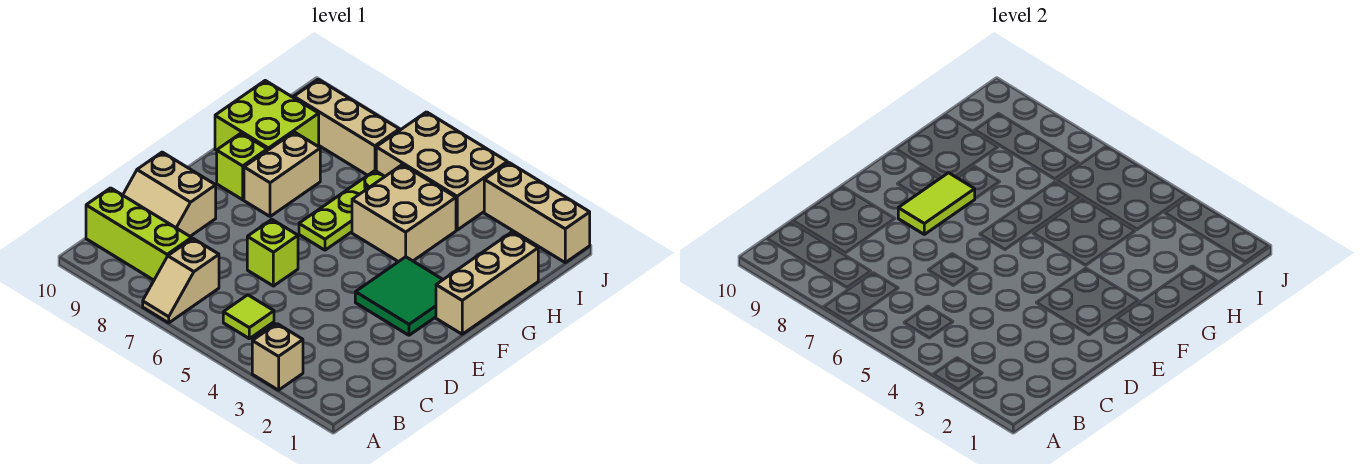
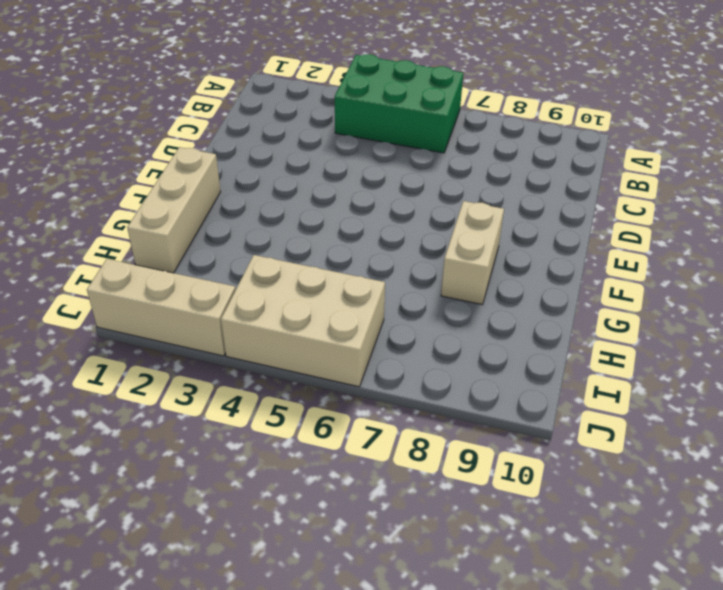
green brick A4:B6 level 1 -> lime tile B5 level 1
none -> tan brick A3 level 1
none -> tan slope A7:B7 level 1 top B
none -> lime brick B8:B10 level 1

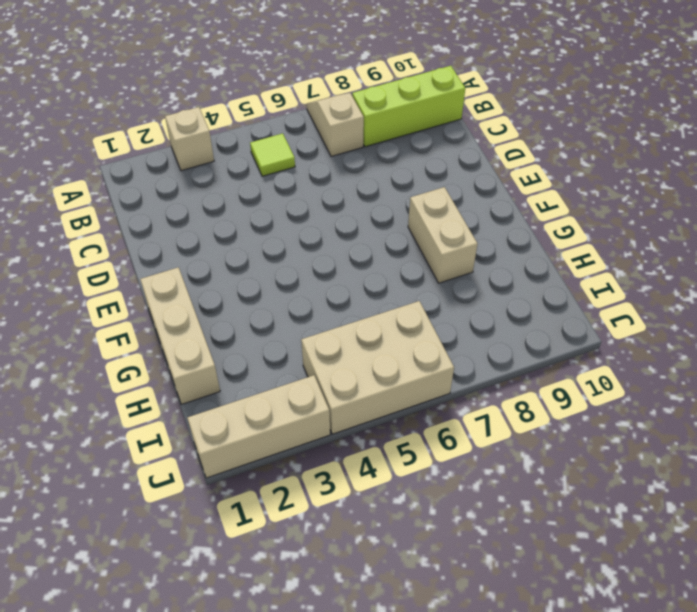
none -> tan slope C9:D10 level 1 top D
none -> lime brick D6 level 1
none -> green tile E2:F3 level 1

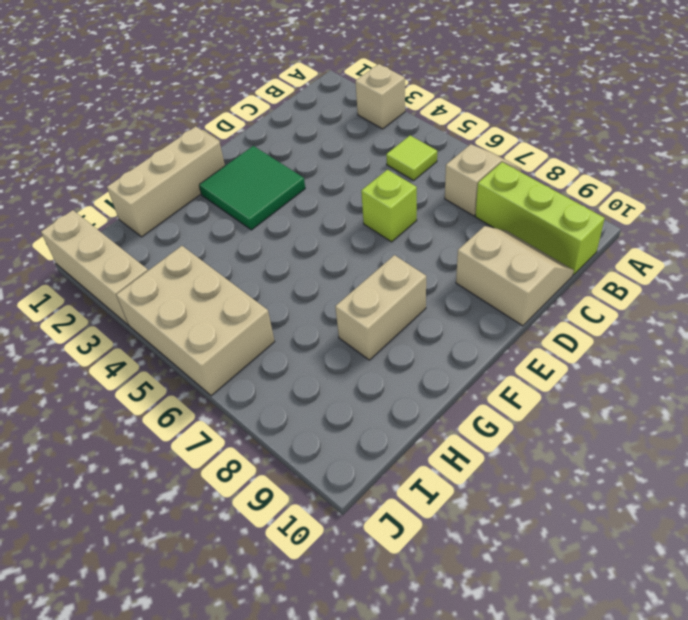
none -> lime plate F6:H6 level 1
none -> lime brick F9 level 1
none -> tan brick G4:H5 level 1

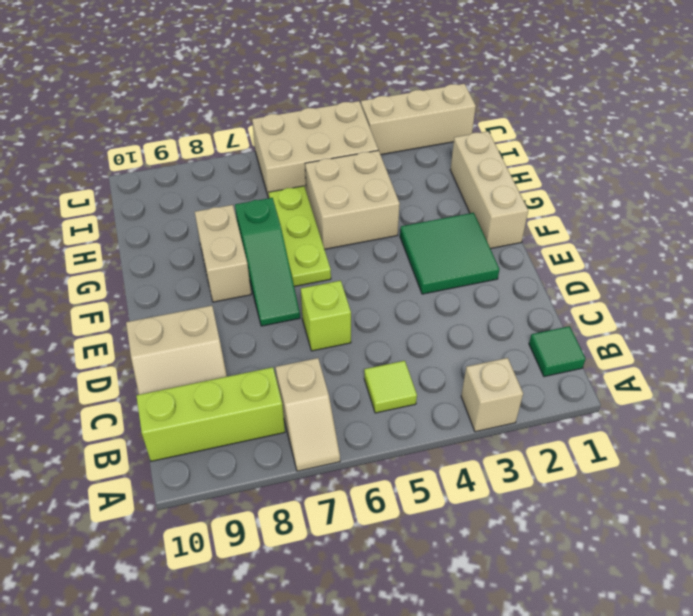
green tile B1 level 1 -> none
green slope E7:G7 level 1 top G -> none
none -> lime brick F9 level 1
none -> lime brick G9:H10 level 1
none -> tan brick I7:I9 level 1

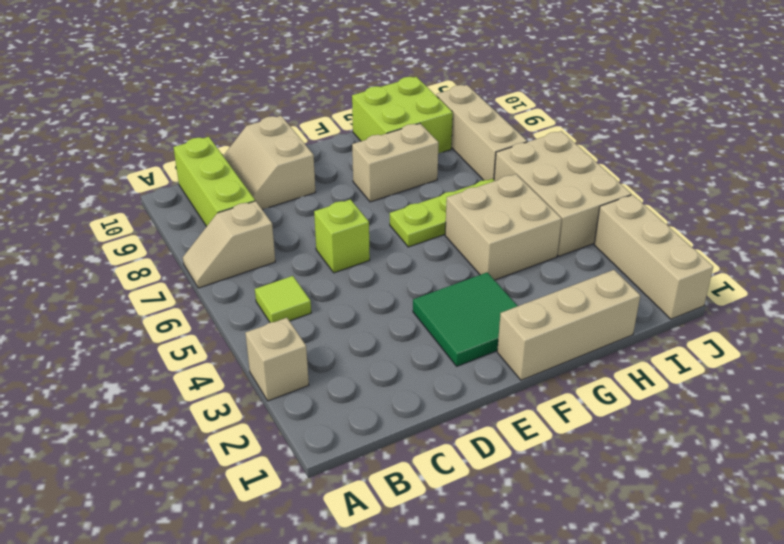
none -> lime brick F9 level 1
none -> lime tile E8:F8 level 2

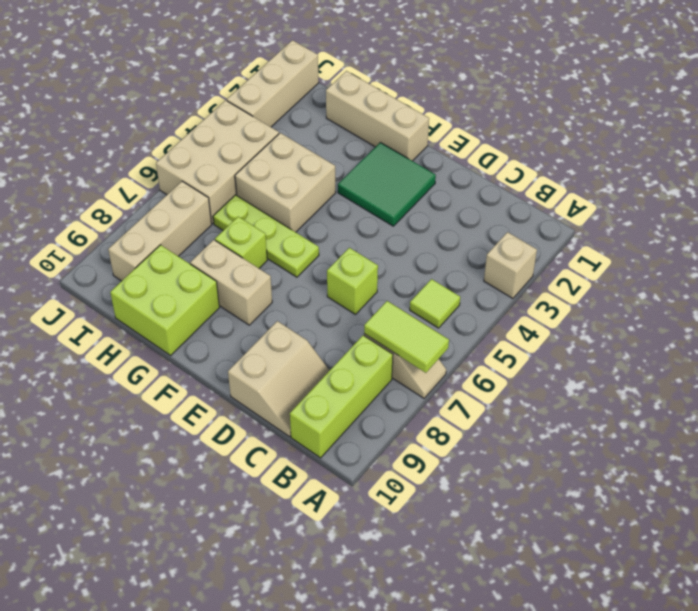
lime tile A7:B7 level 2 -> lime tile E8:F8 level 2
lime brick G7 level 1 -> lime brick F9 level 1

